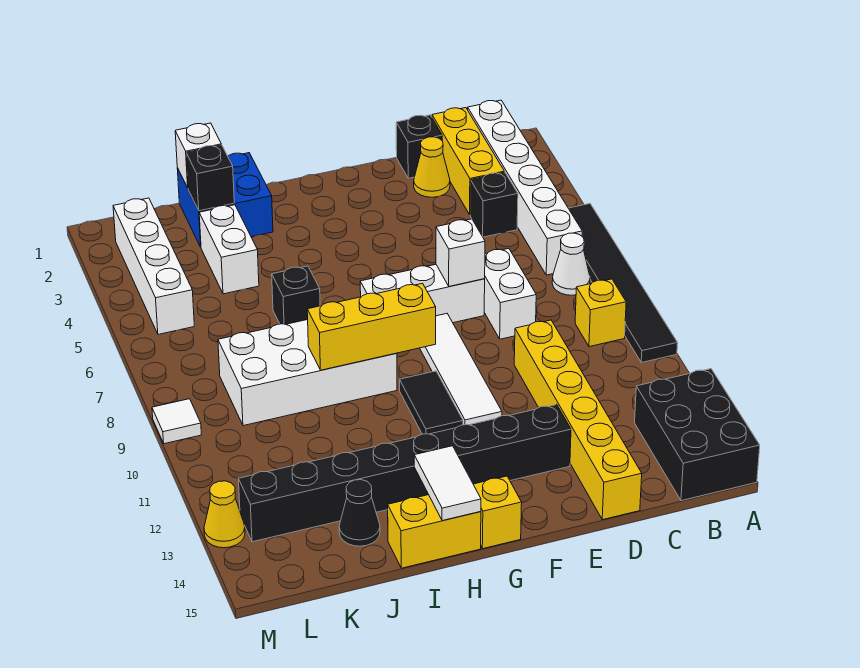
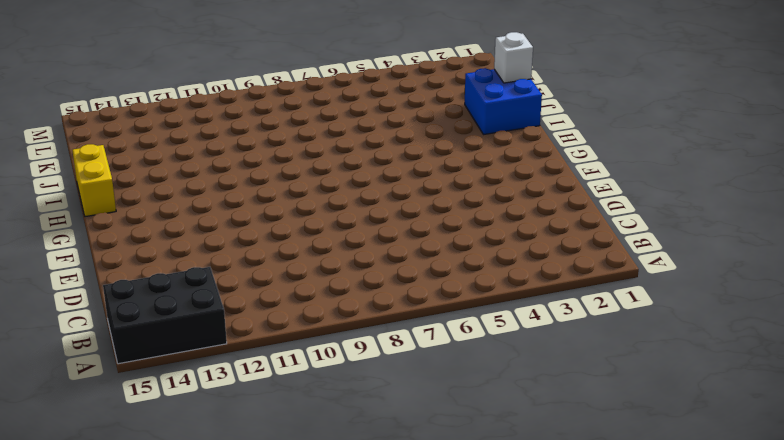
none -> black tile A5:A10 level 1
none -> white brick B1:B6 level 1
none -> white cone B7 level 1
none -> yellow brick B9 level 1

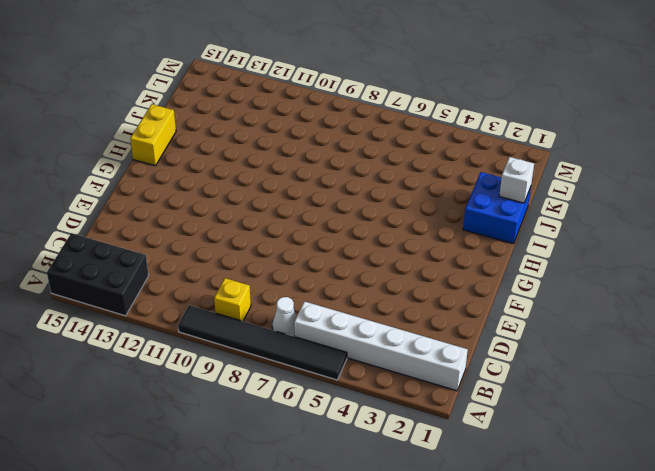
none -> yellow brick C1:C3 level 1
none -> black brick C4 level 1
none -> black brick D1 level 1
none -> yellow cone D2 level 1

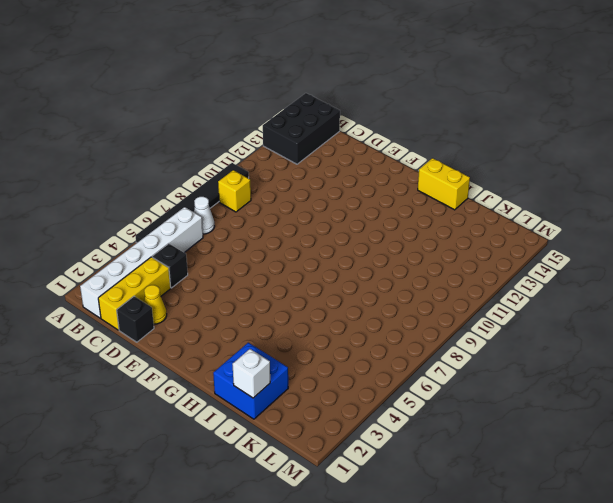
none -> white brick D7:D8 level 1
none -> yellow brick D10:D15 level 1
none -> white brick E7:G7 level 1
none -> black brick E13:L13 level 1

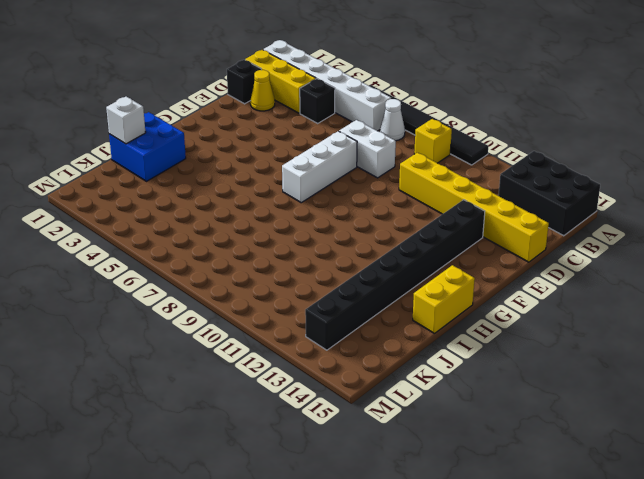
none -> white tile F8:F11 level 1
none -> black tile G10:G11 level 1
none -> yellow brick G15 level 1
none -> white brick H8:K9 level 1

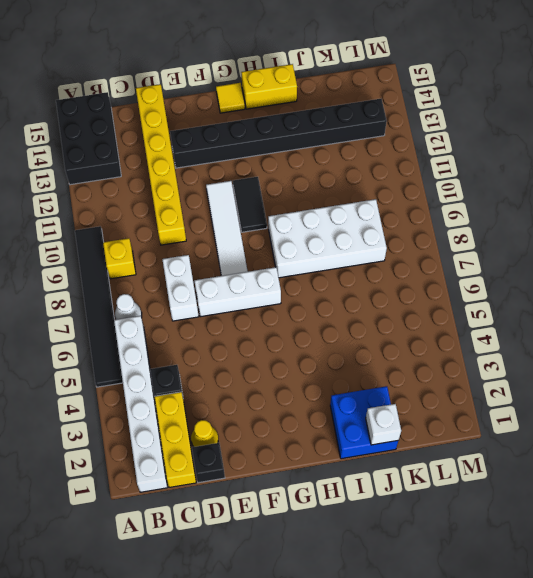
yellow tile G15 level 1 -> yellow brick G15 level 1
none -> black brick I6 level 1
none -> white brick J3:J4 level 1
none -> black cone J14 level 1
none -> white brick L2:L5 level 1

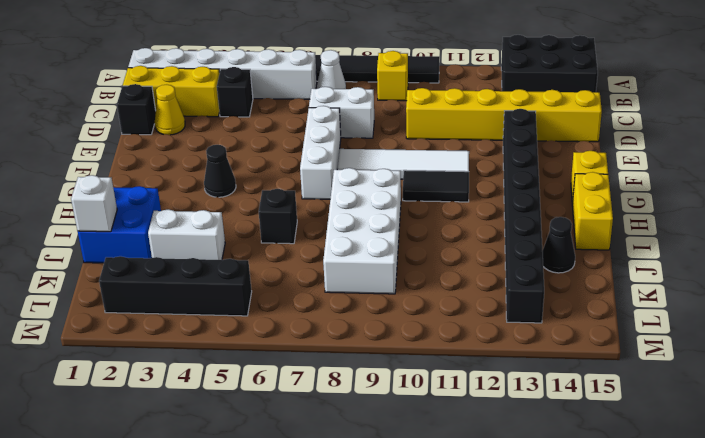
black cone G4 level 1 -> none
black brick L2:L5 level 1 -> white brick L2:L5 level 1
none -> white tile M9 level 1
none -> yellow cone M13 level 1
none -> white brick E7 level 2
none -> yellow brick G9:I9 level 2

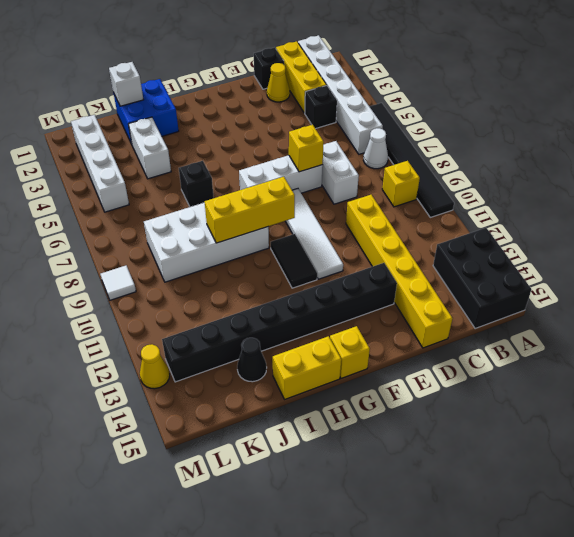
yellow brick E7 level 2 -> white brick E7 level 2
none -> white tile H14:H15 level 2
none -> black brick J2 level 2

